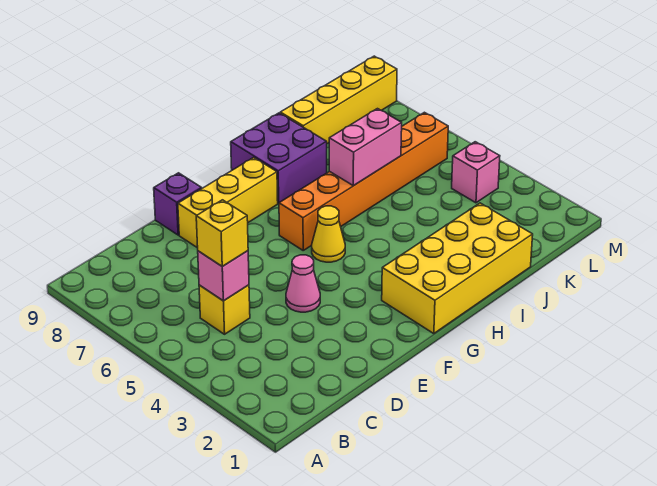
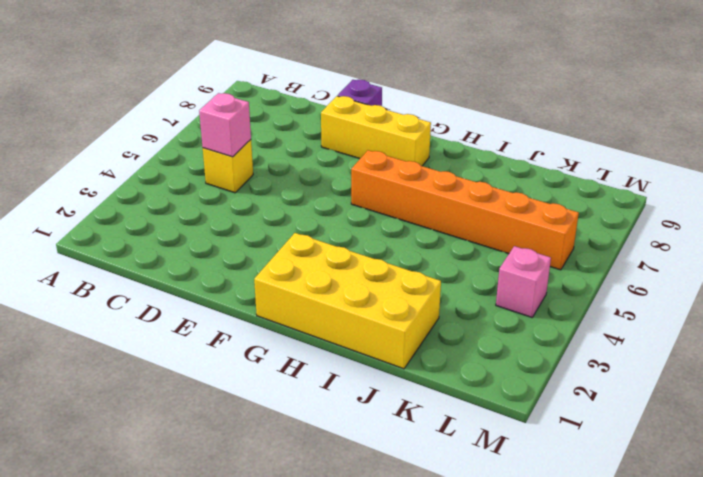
none -> pink cone E4 level 1
none -> yellow cone G5 level 1
none -> purple brick H8:I9 level 1

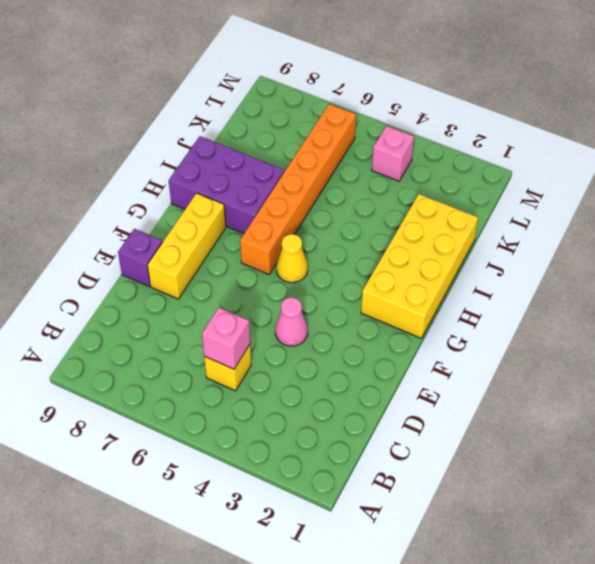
purple brick H7:I9 level 1 -> purple brick H8:I9 level 1
none -> yellow brick J9:M9 level 1
none -> pink brick I6:J6 level 2
none -> yellow brick C5 level 3

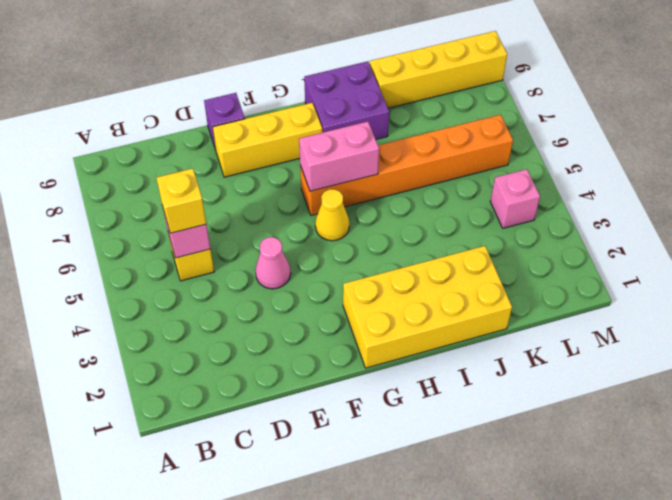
pink brick G6:H6 level 2 -> pink brick I6:J6 level 2

